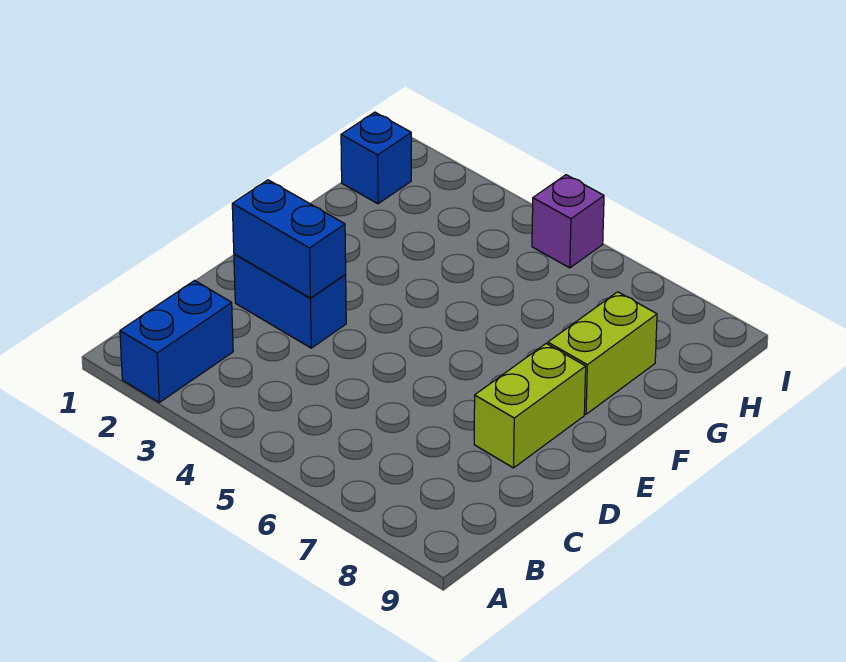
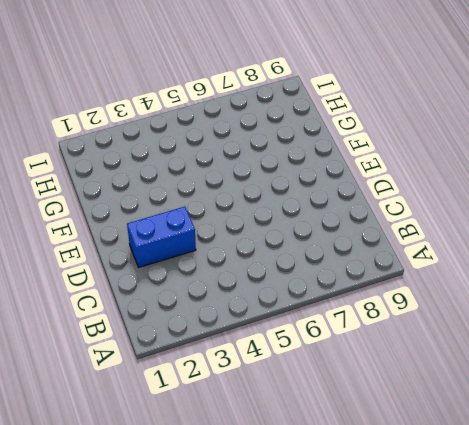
none -> blue brick A2:B2 level 1
none -> lime brick D8:E8 level 1

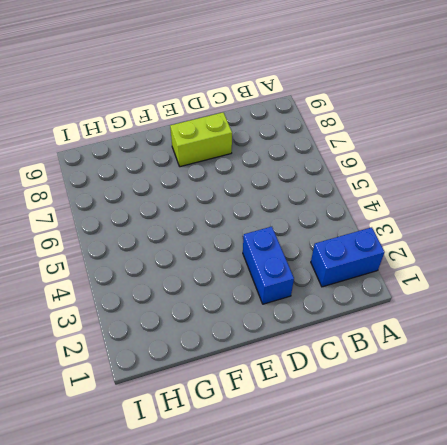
none -> lime brick F8:G8 level 1
none -> blue brick H1 level 1

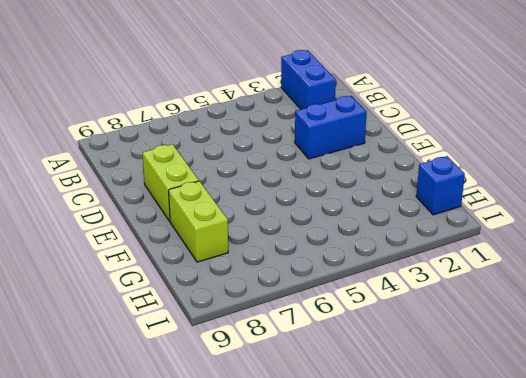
none -> purple brick I5 level 1
none -> blue brick D2:D3 level 2

